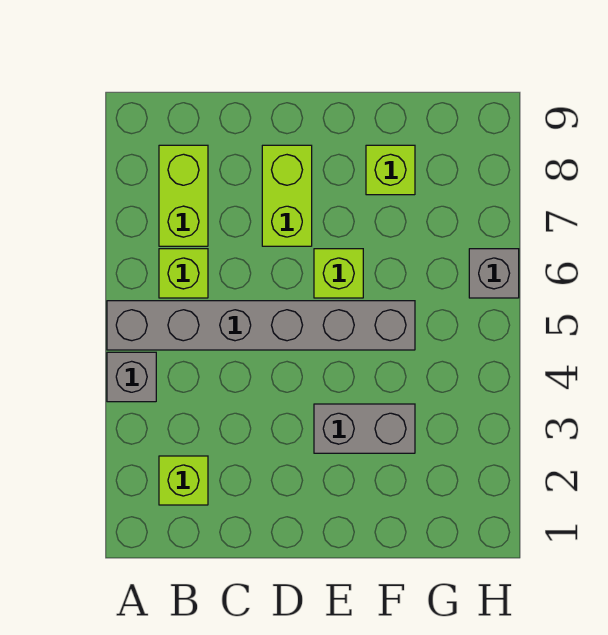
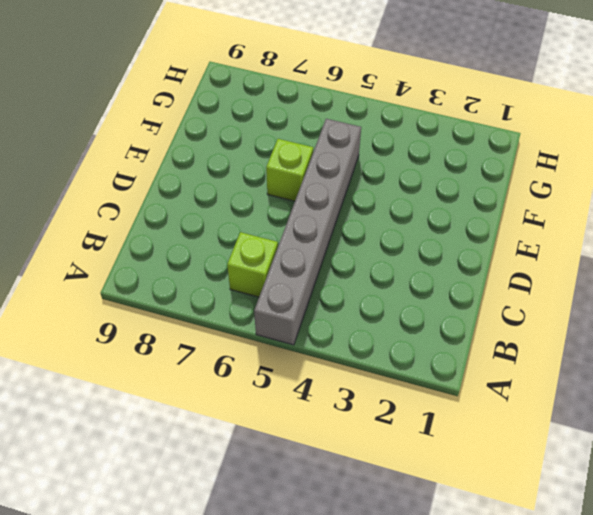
none -> grey brick A4 level 1
none -> lime brick B2 level 1

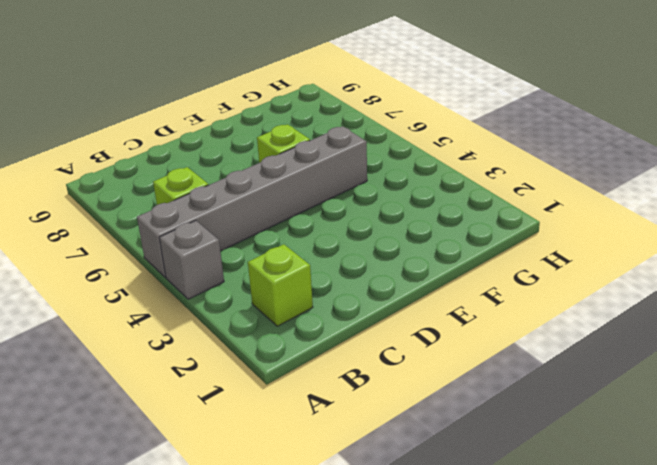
none -> lime brick B7:B8 level 1
none -> lime brick D7:D8 level 1

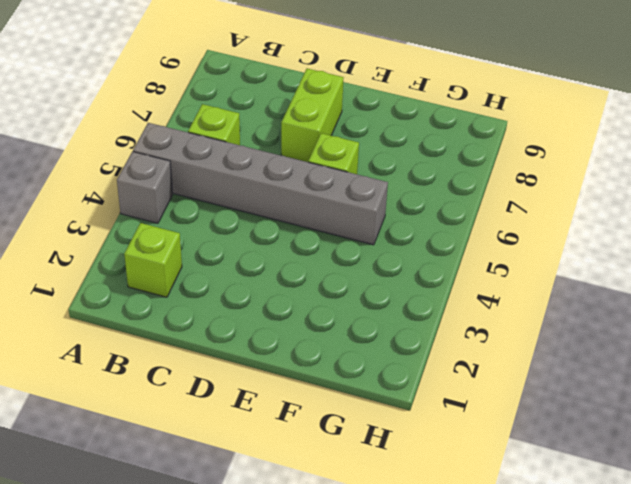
none -> lime brick B7:B8 level 1
none -> grey brick E3:F3 level 1

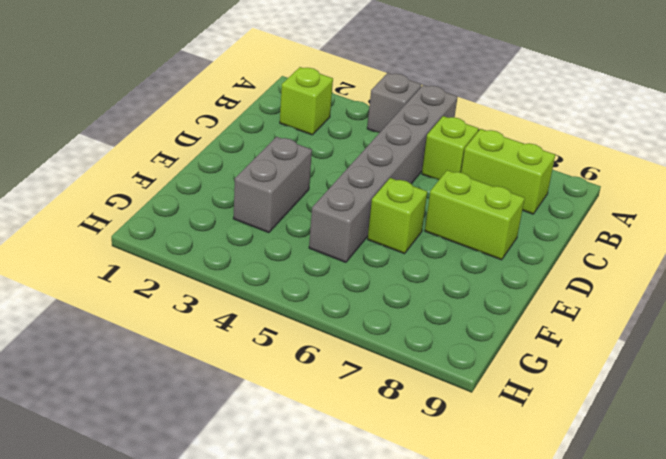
none -> lime brick F8 level 1
none -> grey brick H6 level 1

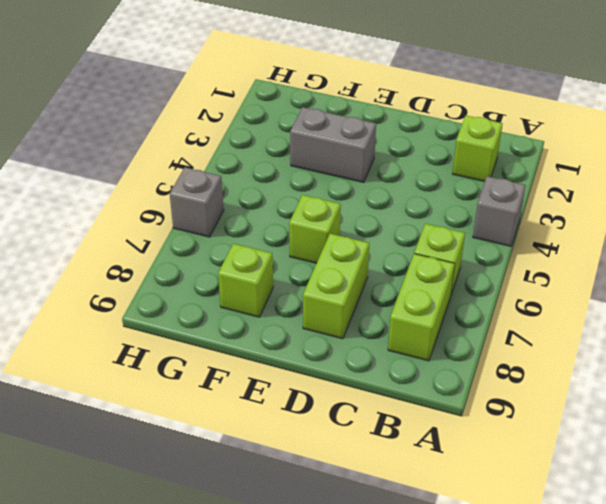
none -> grey brick A5:F5 level 1

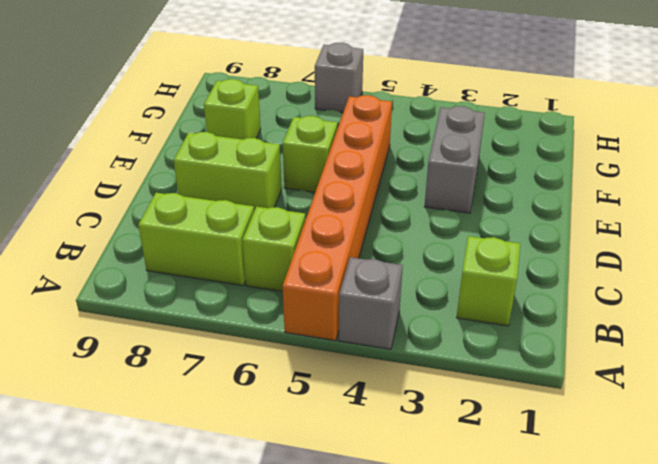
orange brick A5:F5 level 1 -> grey brick A5:F5 level 1

